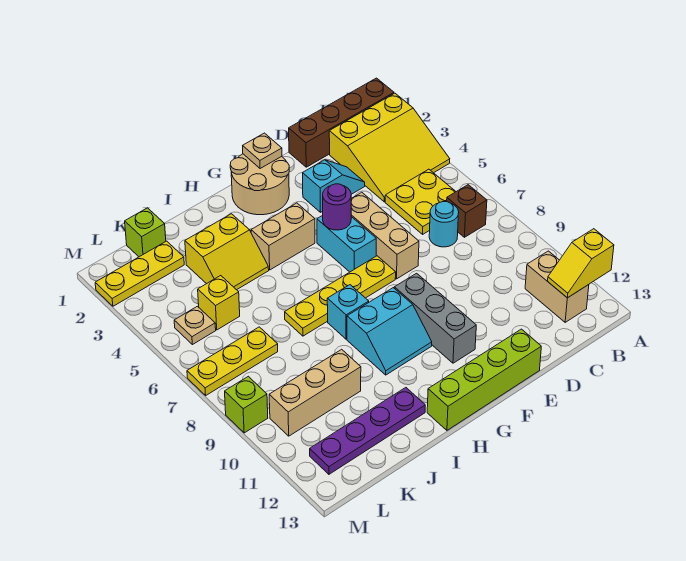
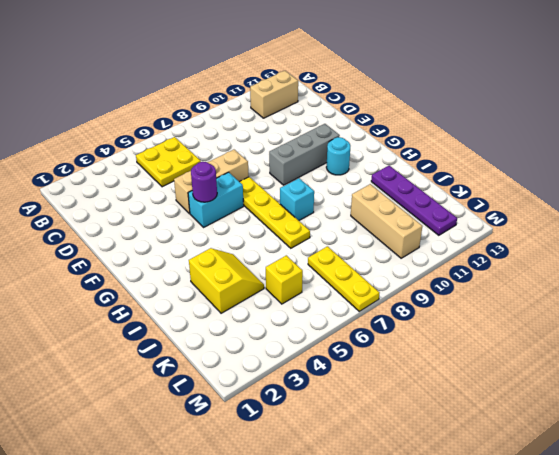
cyan round brick G11 level 1 -> cyan round brick C7 level 1
none -> brown brick A1:D1 level 1
none -> yellow slope A2:C4 level 1 top 2
none -> brown brick B7 level 1

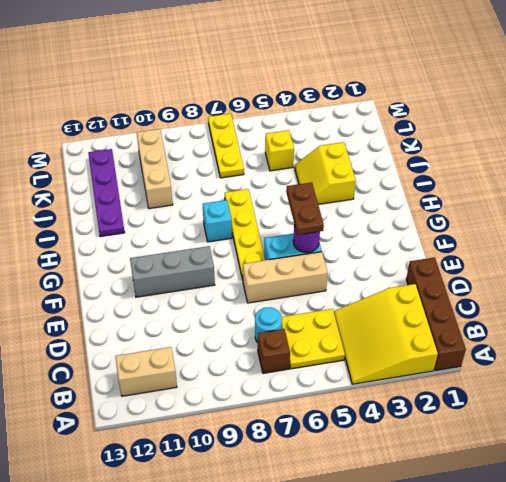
brown plate F5:G5 level 3 -> none
none -> cyan slope D3:E3 level 1 top E
none -> lime brick E13:H13 level 1
none -> tan round brick F1:G2 level 1

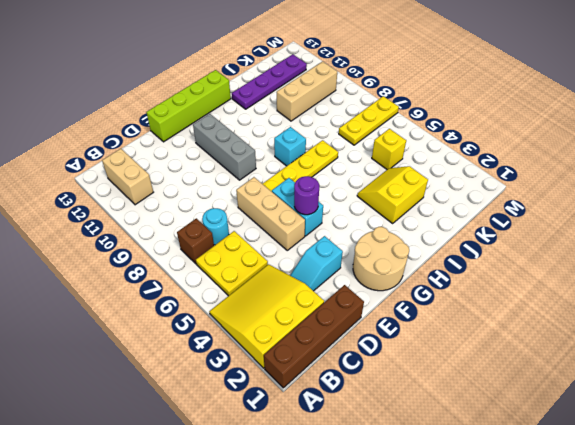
none -> tan brick G4:H4 level 1
none -> cyan slope G9:H10 level 1 top 9
none -> lime brick K1 level 1

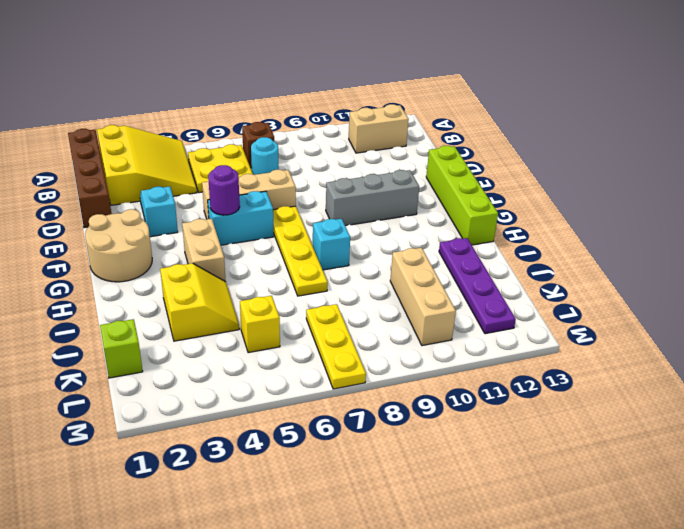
none -> cyan slope G9:H10 level 1 top 9
none -> yellow plate K2:M2 level 1
none -> tan plate L5 level 1

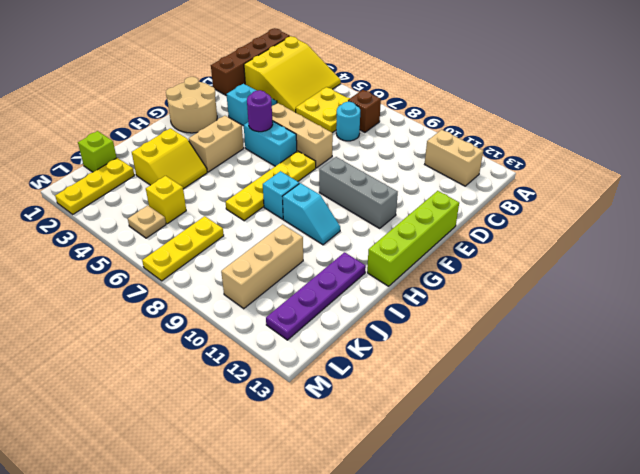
cyan slope H9:H10 level 1 top 9 -> cyan slope G9:H10 level 1 top 9
none -> lime brick M9 level 1
none -> yellow slope A12:B12 level 2 top A
none -> tan plate F1 level 2

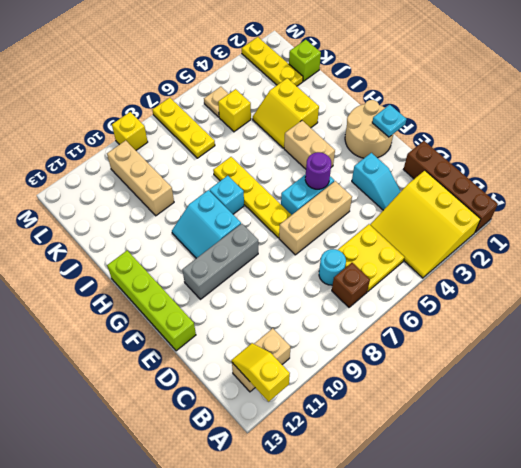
cyan plate F1 level 2 -> tan plate F1 level 2
yellow brick M9 level 1 -> lime brick M9 level 1
none -> purple plate I12:L12 level 1

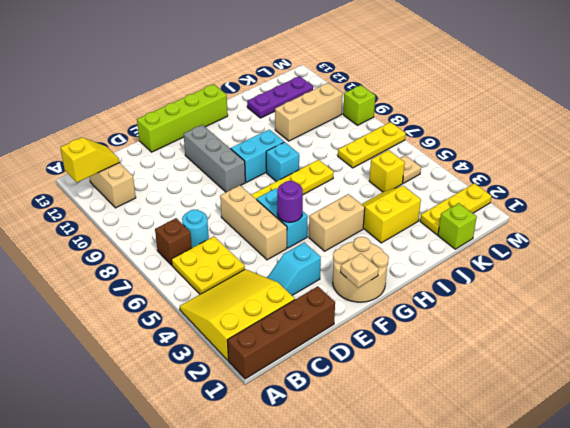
purple plate J12:L12 level 1 -> purple plate I12:L12 level 1

